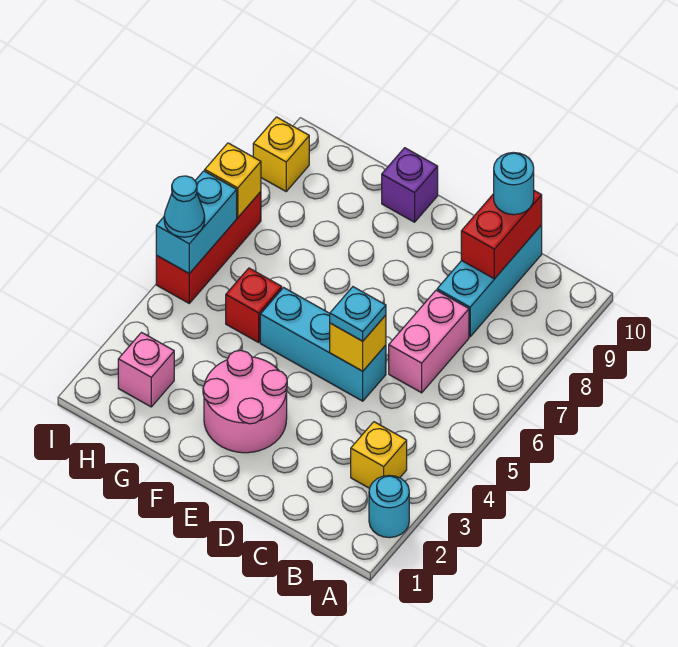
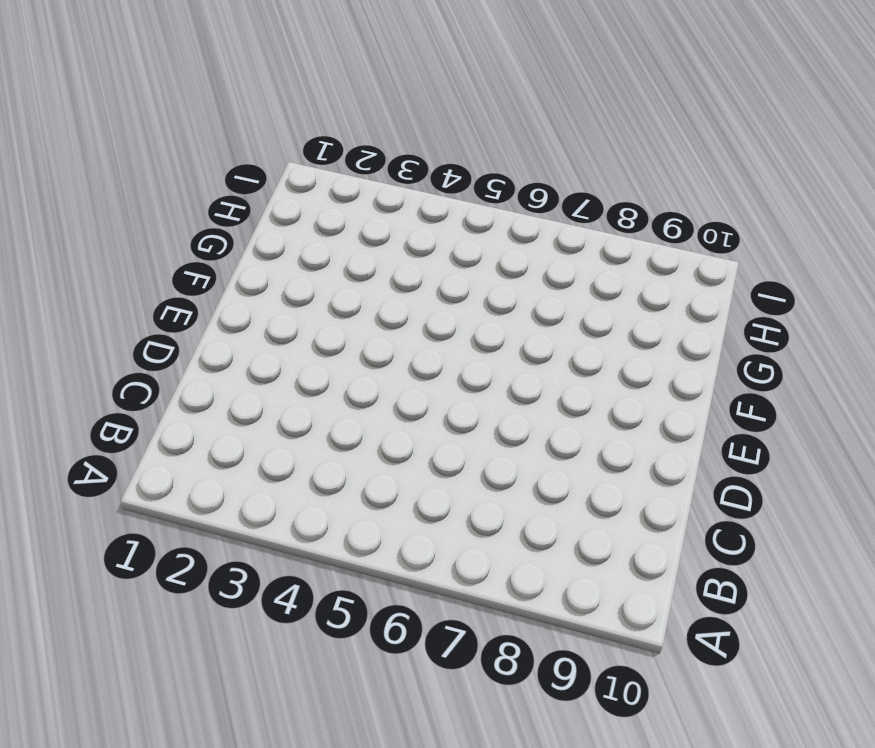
none -> cyan round brick A2 level 1
none -> yellow brick B3 level 1
none -> pink brick C6:C7 level 1

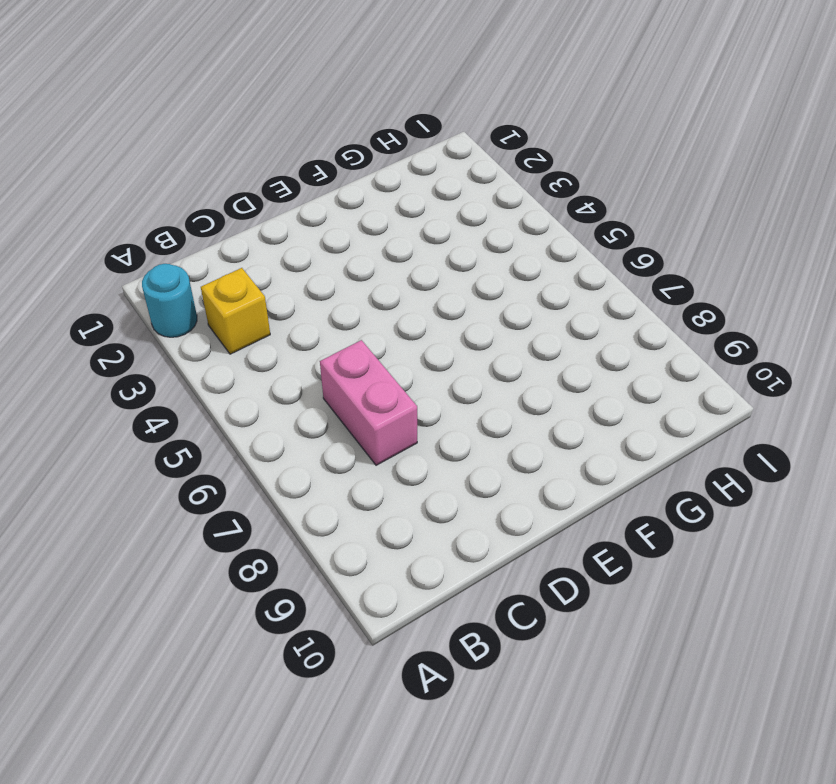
none -> cyan brick C8:C10 level 1
none -> cyan brick D5:F5 level 1
none -> pink round brick E2:F3 level 1

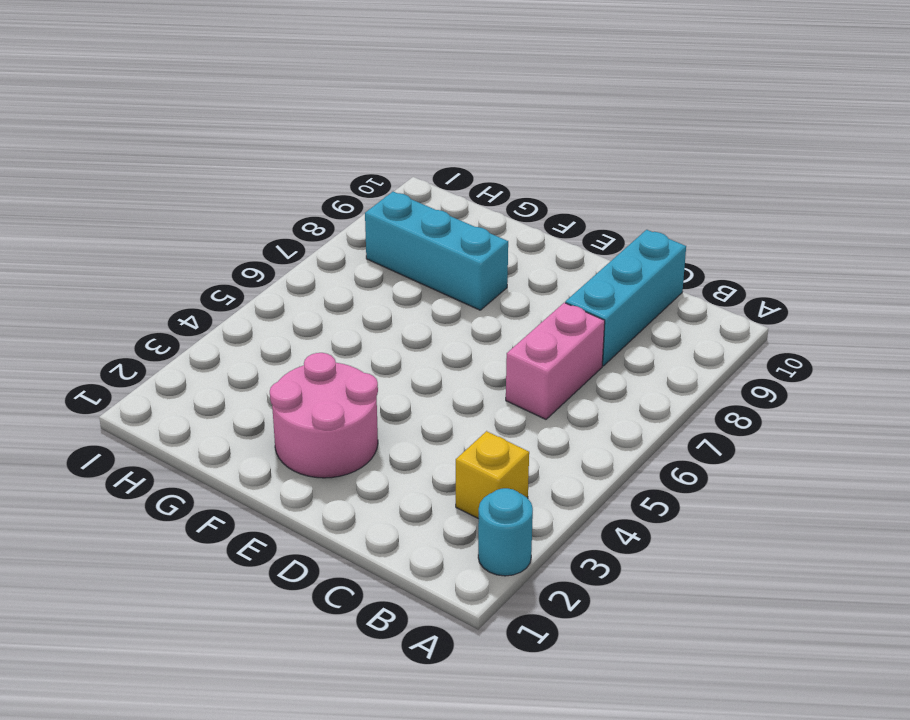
cyan brick F8:H8 level 1 -> cyan brick D5:F5 level 1
none -> purple brick F10 level 1
none -> red brick G5 level 1
none -> pink brick H2 level 1

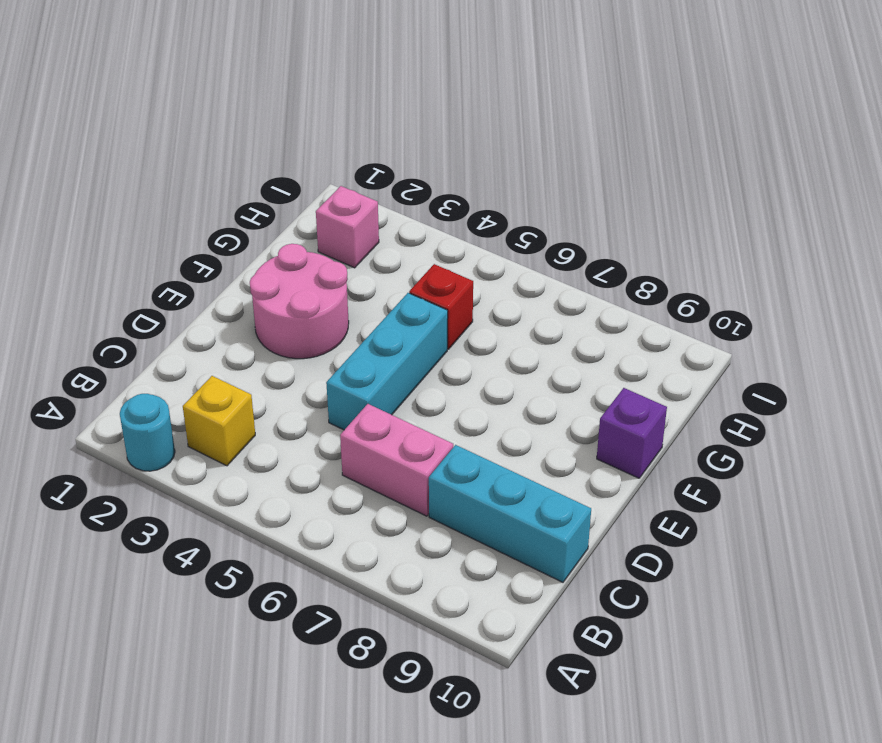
none -> red brick I5:I7 level 1
none -> yellow brick I9 level 1
none -> red brick C9:C10 level 2

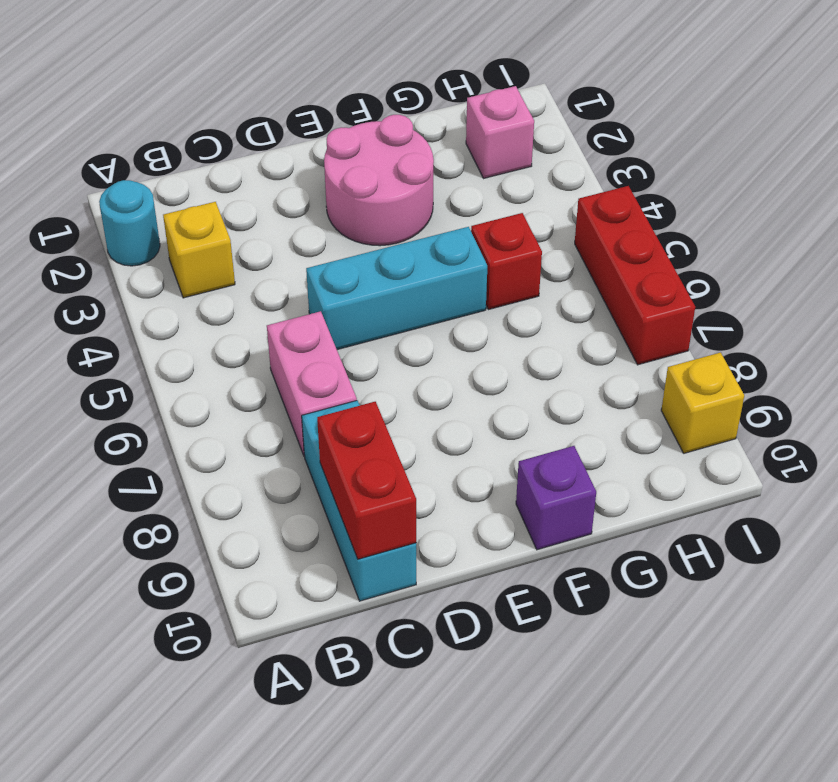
none -> yellow brick D5 level 2
none -> cyan brick I5:I6 level 2
none -> yellow brick I7 level 2

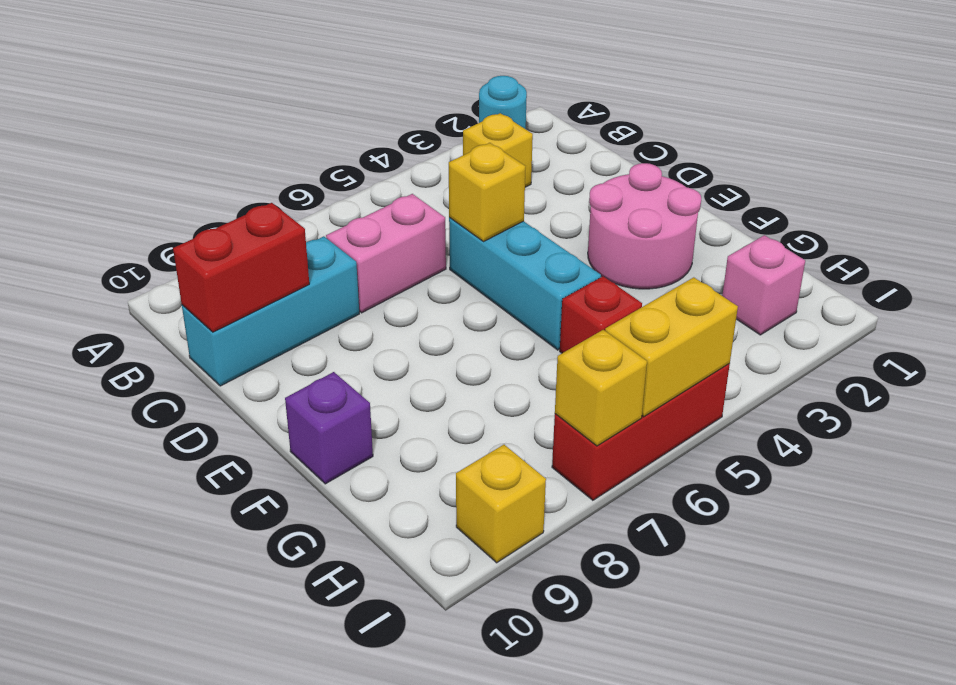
yellow brick I5:I6 level 2 -> cyan brick I5:I6 level 2
none -> cyan round brick C10 level 3
none -> cyan plate D5 level 3
none -> cyan cone I5 level 3

